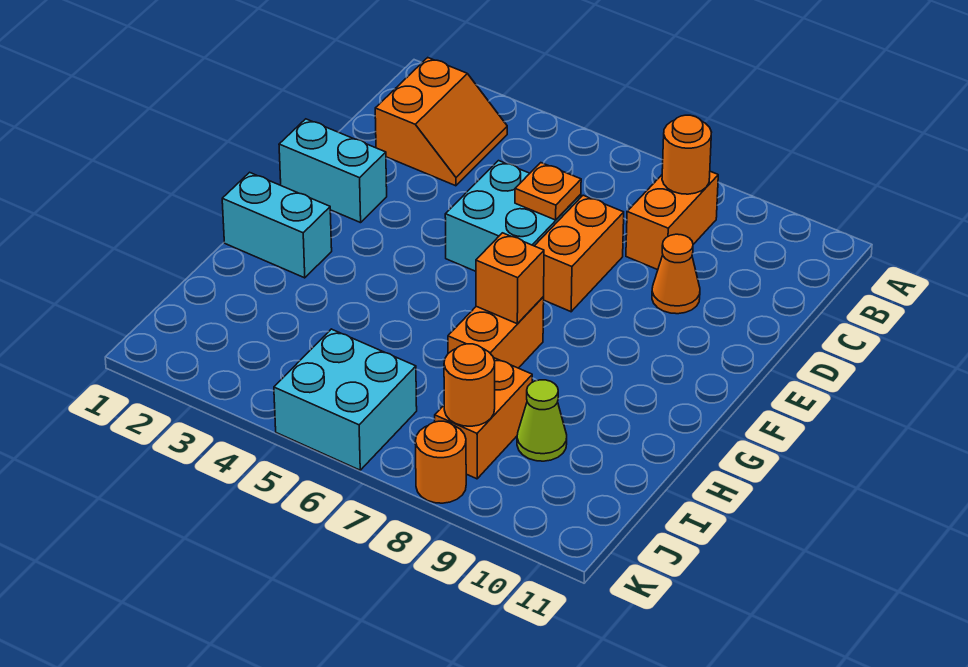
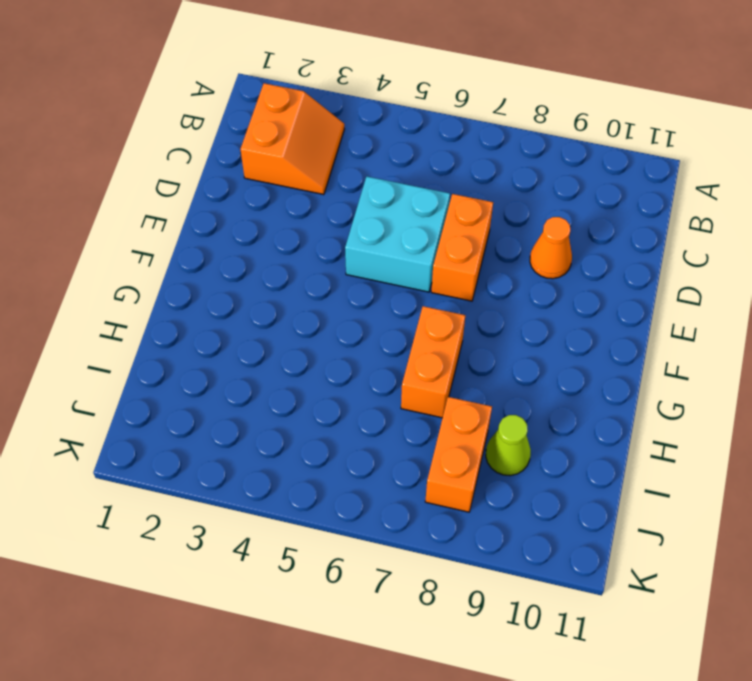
none -> orange brick B8:C8 level 1
none -> cyan brick E1:E2 level 1
none -> cyan brick G1:G2 level 1

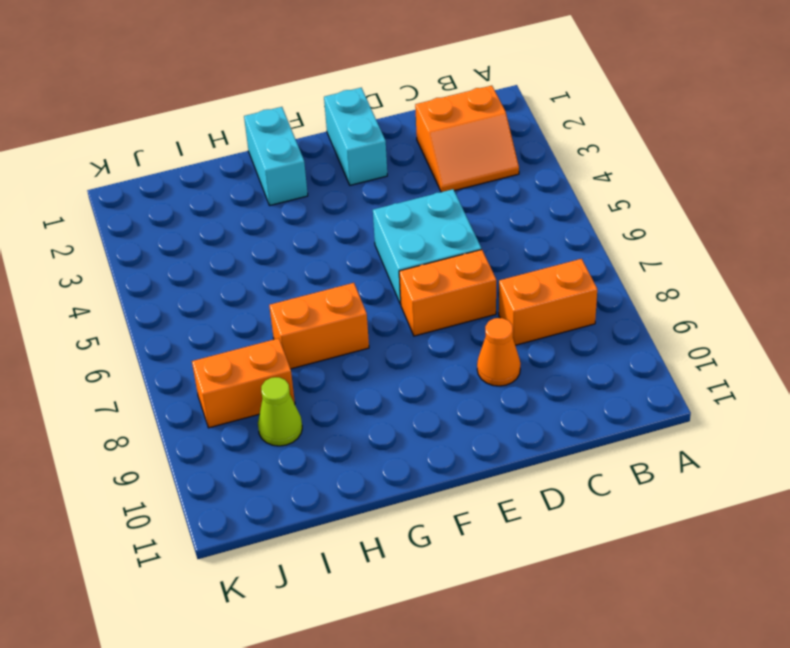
none -> cyan brick J5:K6 level 1
none -> orange round brick K8 level 1
none -> orange round brick B8 level 2

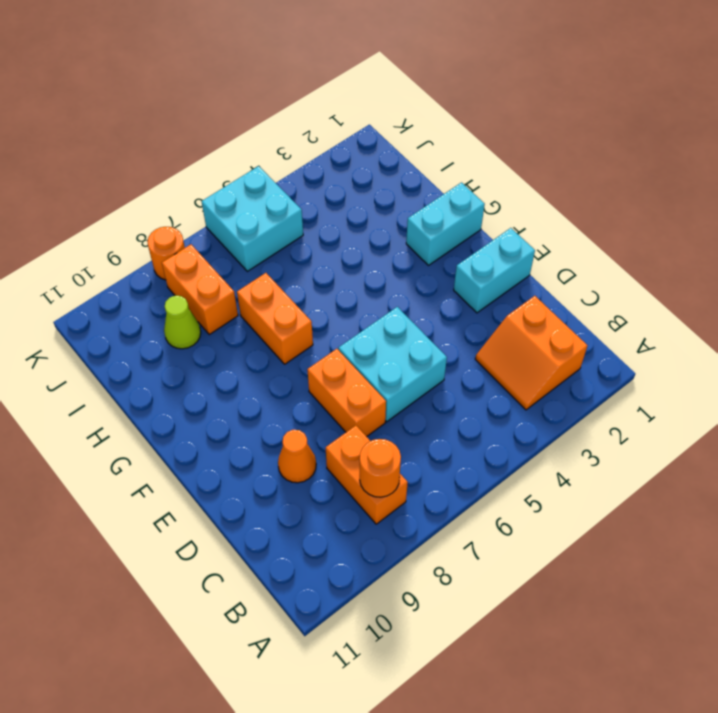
none -> orange plate D6 level 2
none -> orange brick G7 level 2
none -> orange round brick J8 level 2

